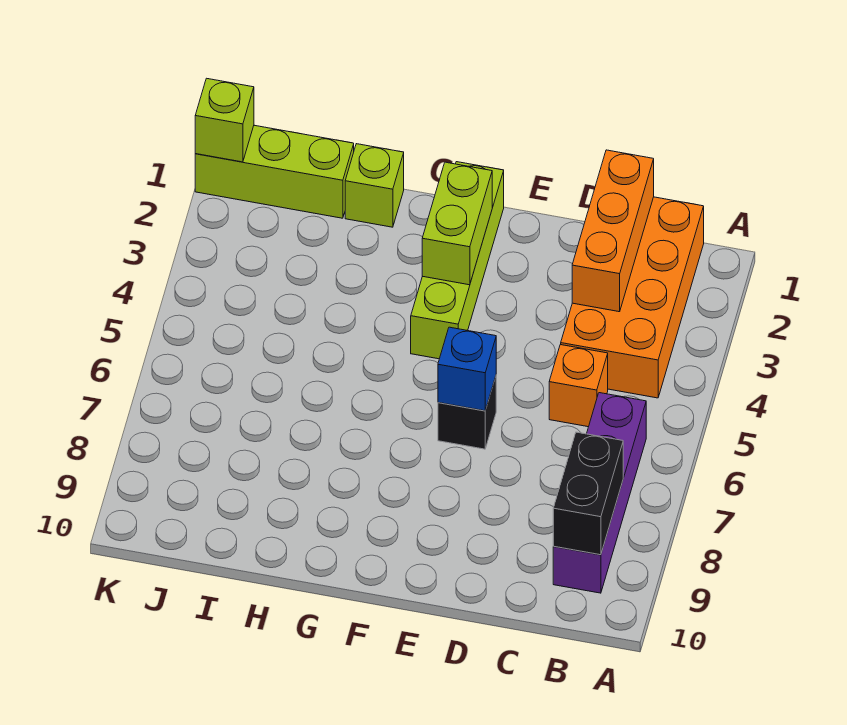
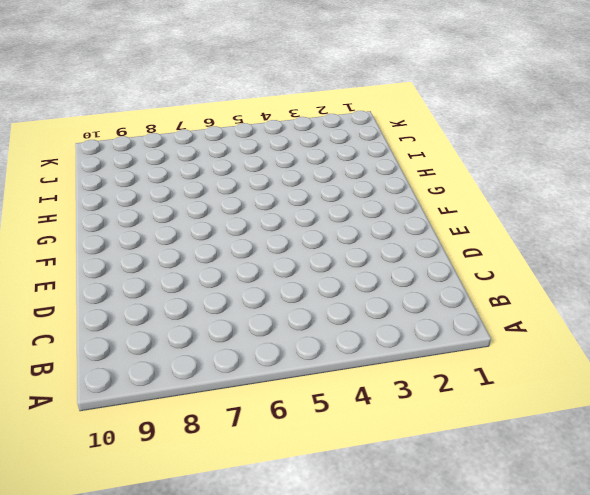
none -> orange brick B1:C4 level 1
none -> purple brick B6:B9 level 1
none -> orange brick C5 level 1

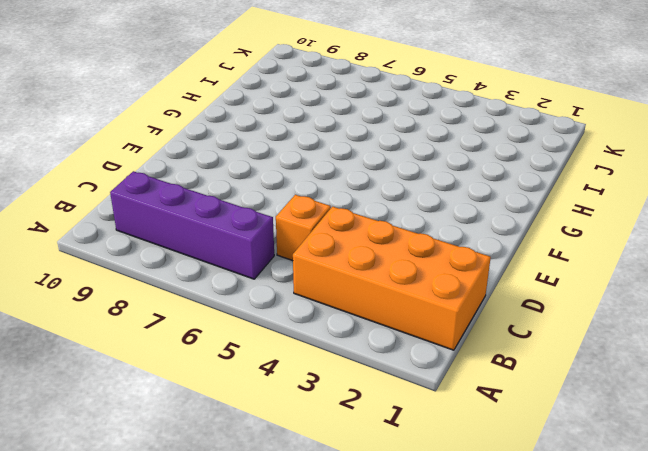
none -> black brick E6 level 1
none -> lime brick F1:F4 level 1
none -> lime brick H1 level 1

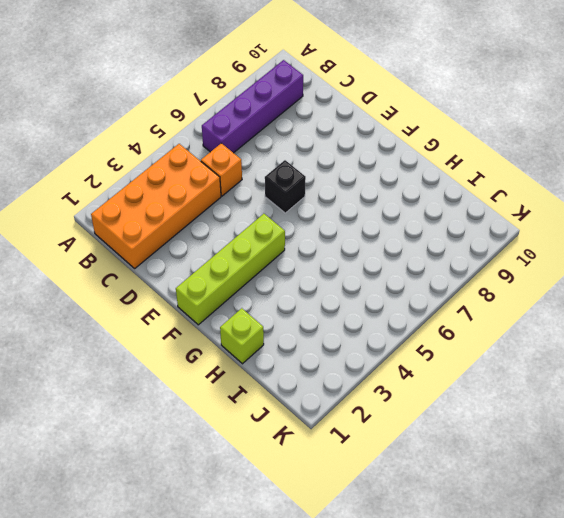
none -> lime brick I1:K1 level 1
none -> black brick B8:B9 level 2
none -> orange brick C1:C3 level 2

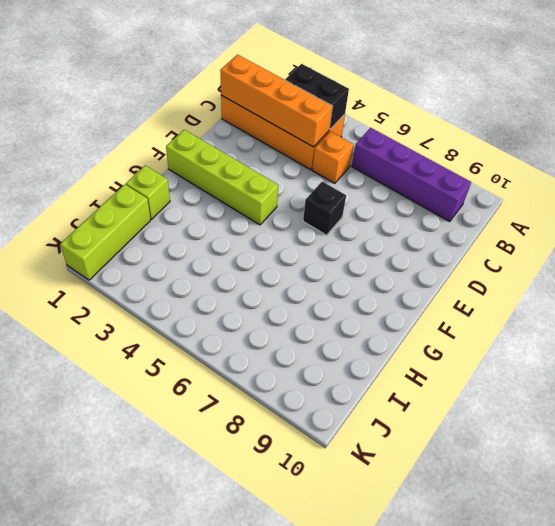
black brick B3:B4 level 2 -> black brick B8:B9 level 2
orange brick C1:C4 level 2 -> orange brick C1:C3 level 2
none -> blue brick E6 level 2
none -> lime brick F2:F3 level 2
none -> lime brick K1 level 2

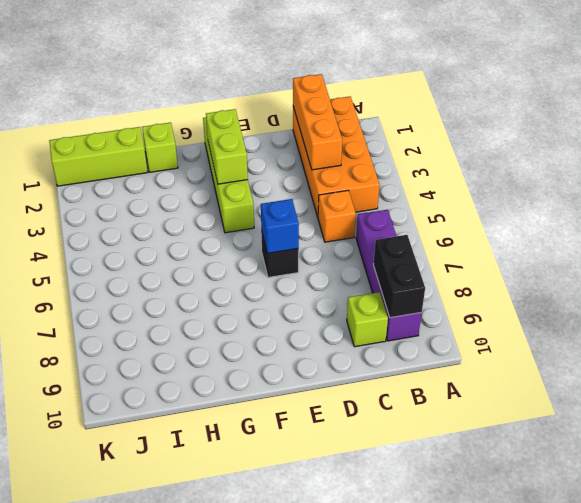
lime brick C9 level 1 -> lime brick K1 level 2

